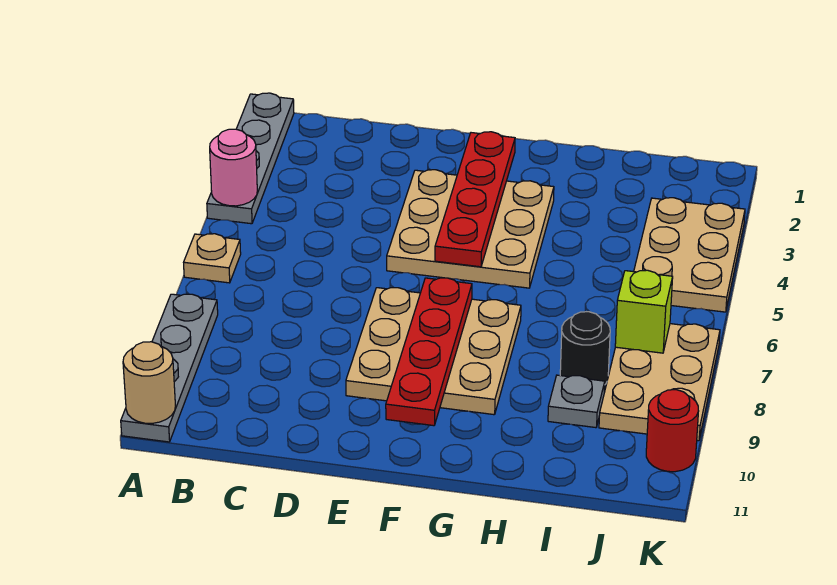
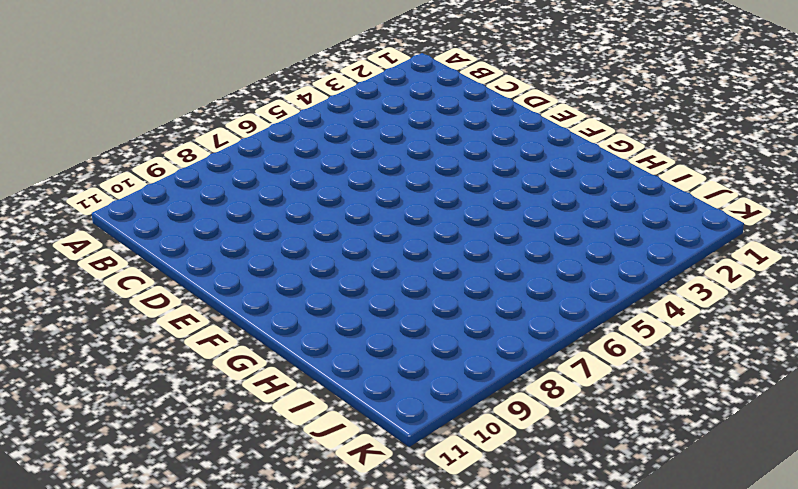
none -> grey plate A1:A4 level 1
none -> tan plate A6 level 1
none -> grey plate A8:A11 level 1

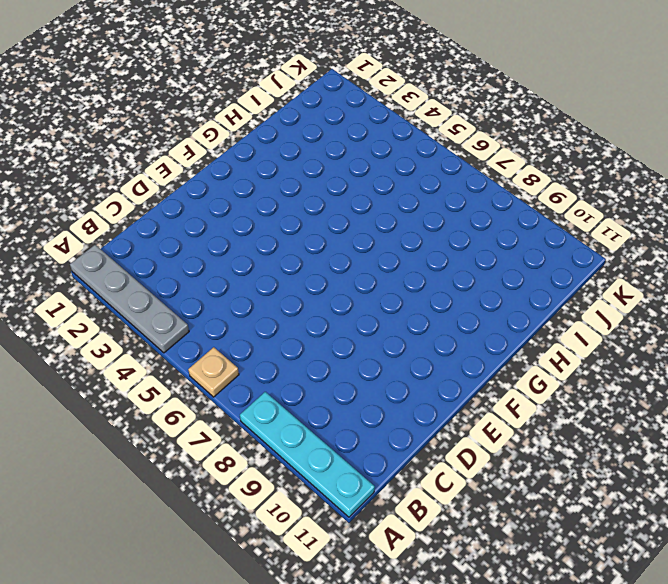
cyan plate A8:A11 level 1 -> grey plate A8:A11 level 1
none -> tan plate E3:G5 level 1
none -> tan plate E7:G9 level 1
none -> black round brick I8 level 1

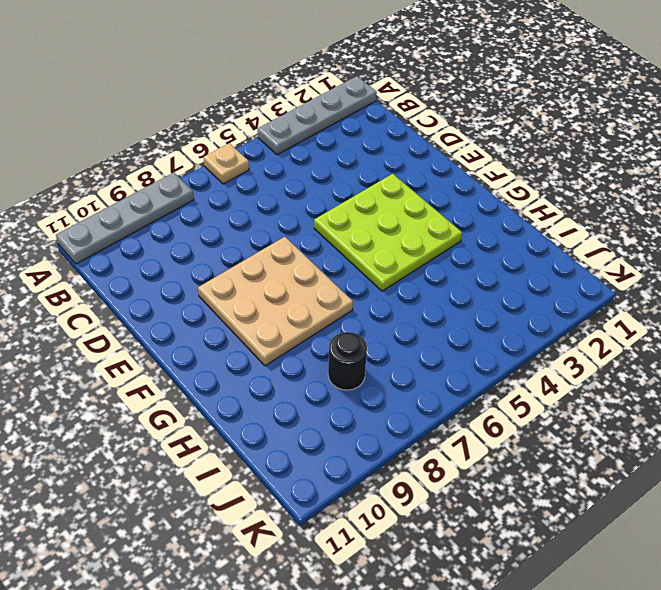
lime plate E3:G5 level 1 -> tan plate E3:G5 level 1
none -> grey plate I9 level 1
none -> tan plate J3:K5 level 1
none -> tan plate J7:K9 level 1

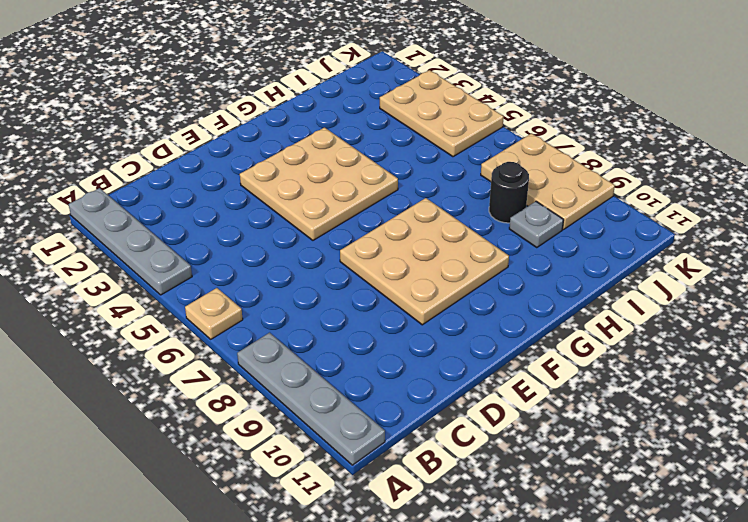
none -> red round brick K10 level 1
none -> pink round brick A4 level 2
none -> tan round brick A11 level 2

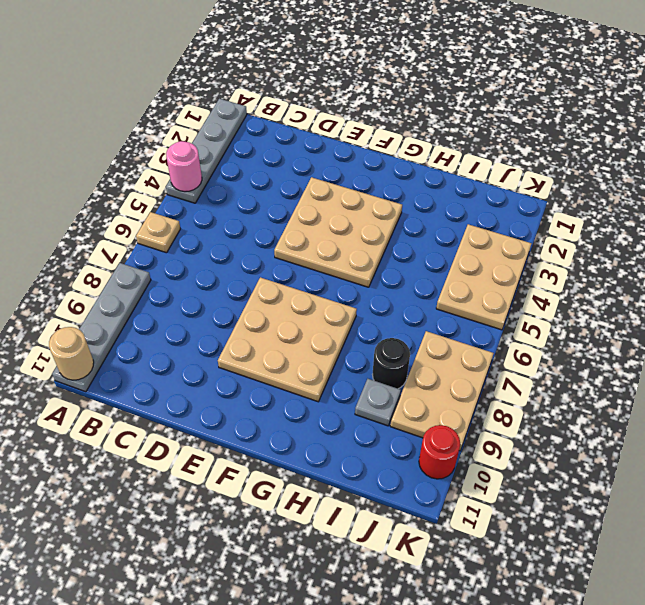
none -> red plate F2:F5 level 2
none -> red plate F7:F10 level 2
none -> lime brick J7 level 2

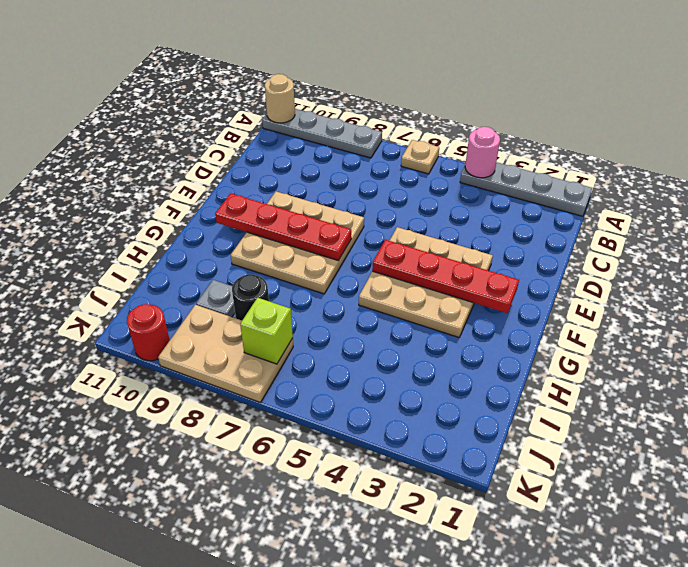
none -> tan plate J3:K5 level 1

